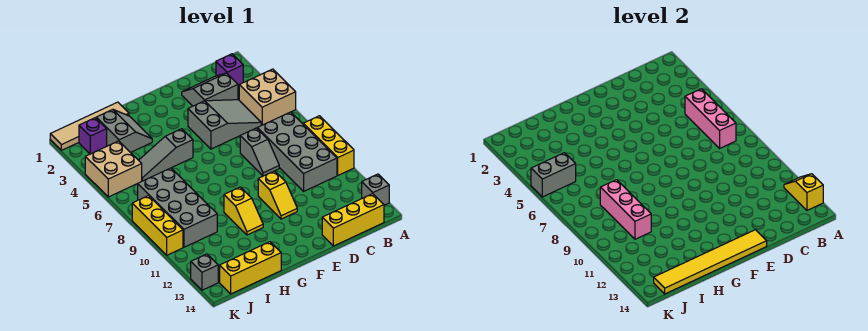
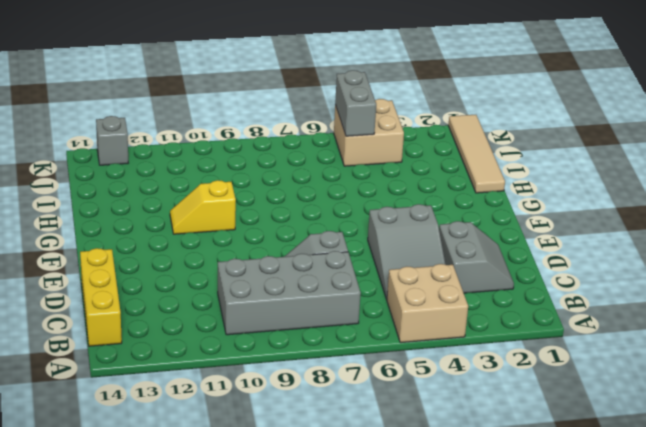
none -> yellow brick A8:A10 level 1
none -> grey brick A13 level 1
none -> purple brick B2 level 1

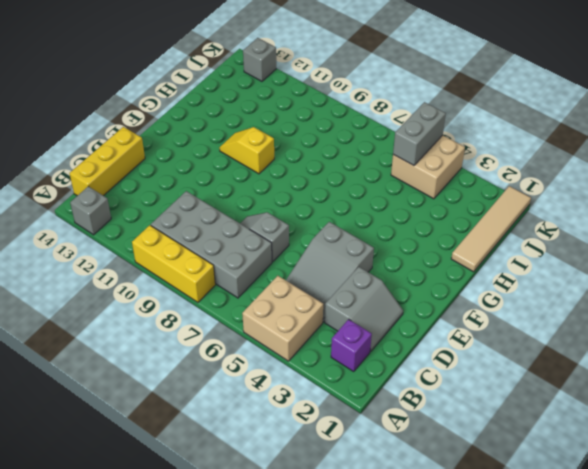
none -> yellow slope E10:E11 level 1 top 10
none -> grey slope G5:I5 level 1 top G
none -> grey slope H2:I3 level 1 top I

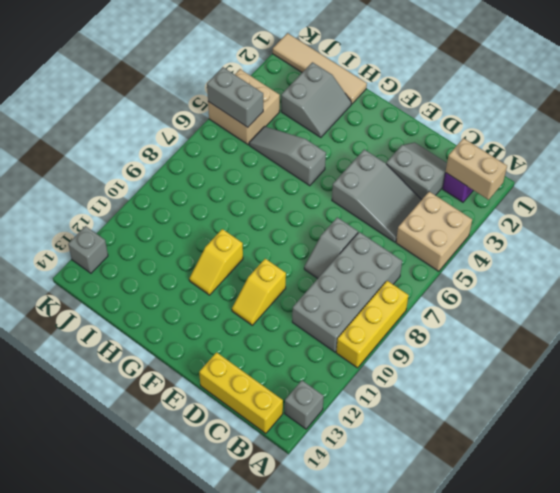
tan brick A2:B2 level 2 -> none
none -> yellow brick H14:J14 level 1
none -> grey brick I7:J10 level 1
none -> purple brick J2 level 1

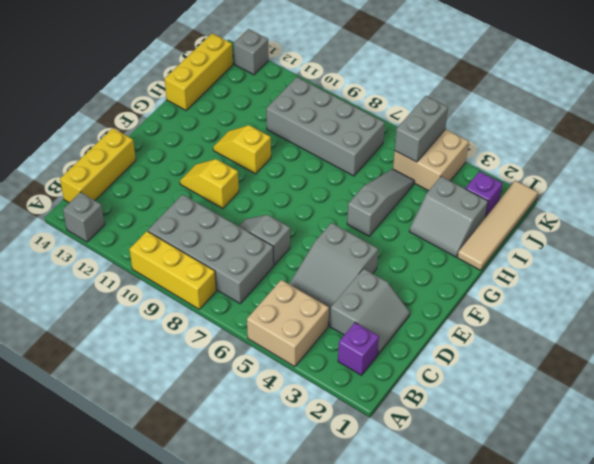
none -> yellow brick K8:K10 level 1
none -> yellow slope A12:A13 level 2 top 13
none -> pink brick B5:B7 level 2

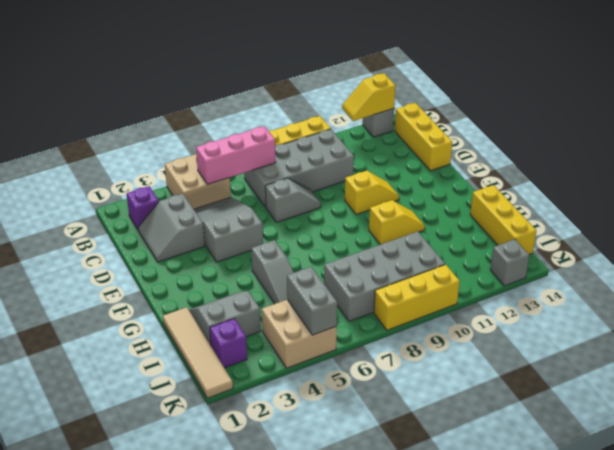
none -> yellow tile E14:J14 level 2
none -> pink brick I8:I10 level 2

